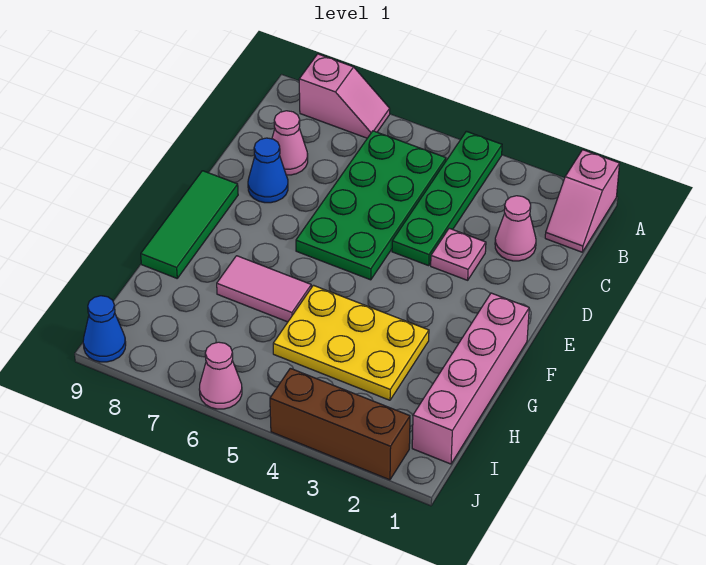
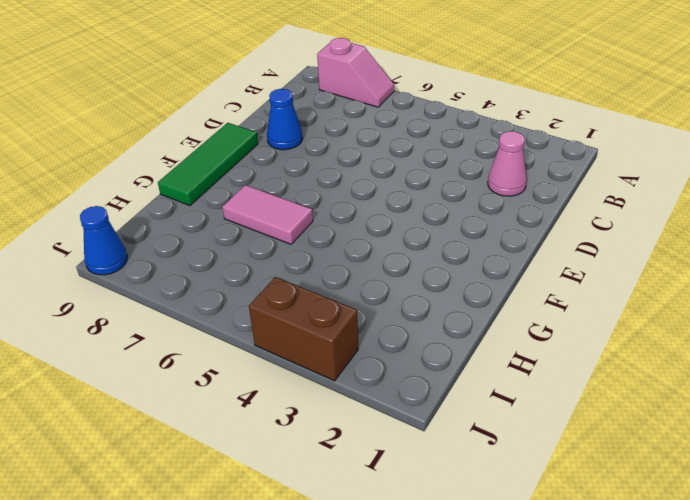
brown brick J3:J4 level 1 -> brown brick J2:J4 level 1
none -> pink slope A1:B1 level 1 top A
none -> green plate A4:D4 level 1
none -> green plate B5:E6 level 1

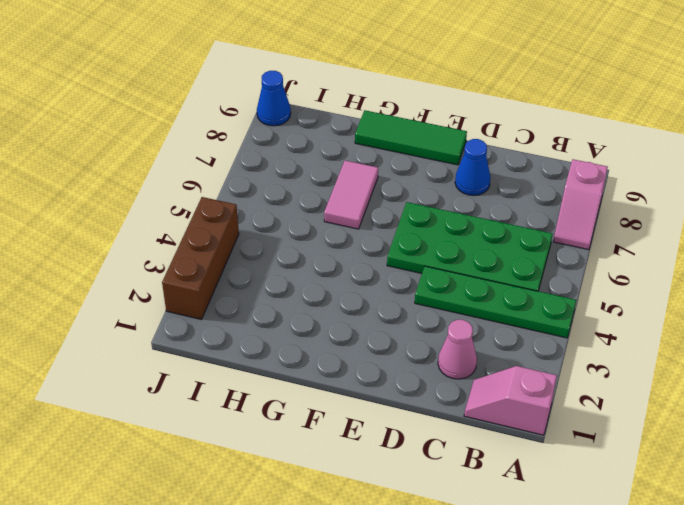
none -> pink cone C8 level 1
none -> pink plate D3 level 1
none -> pink brick F1:I1 level 1

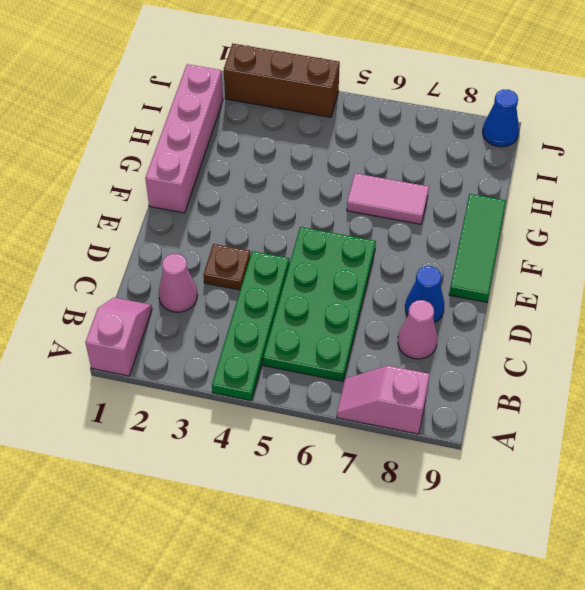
brown plate D3 level 1 -> pink plate D3 level 1
none -> yellow plate G3:H5 level 1
none -> pink cone J6 level 1

